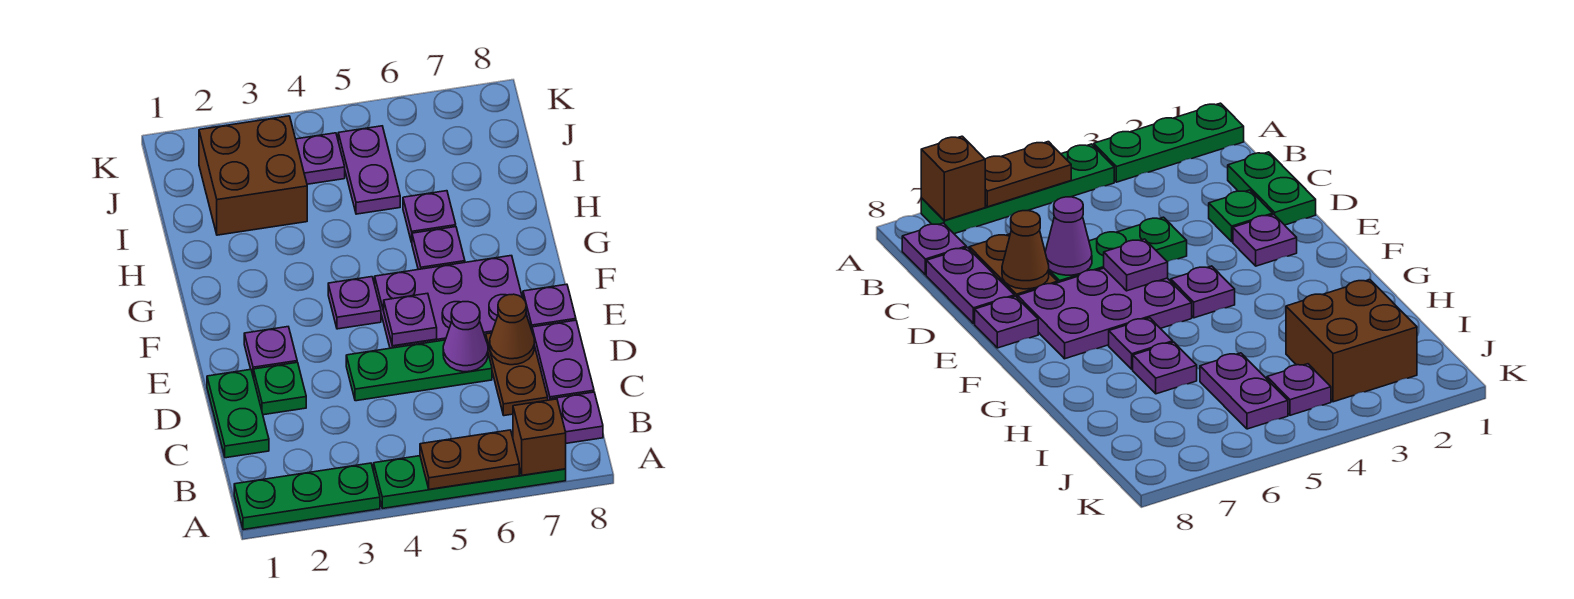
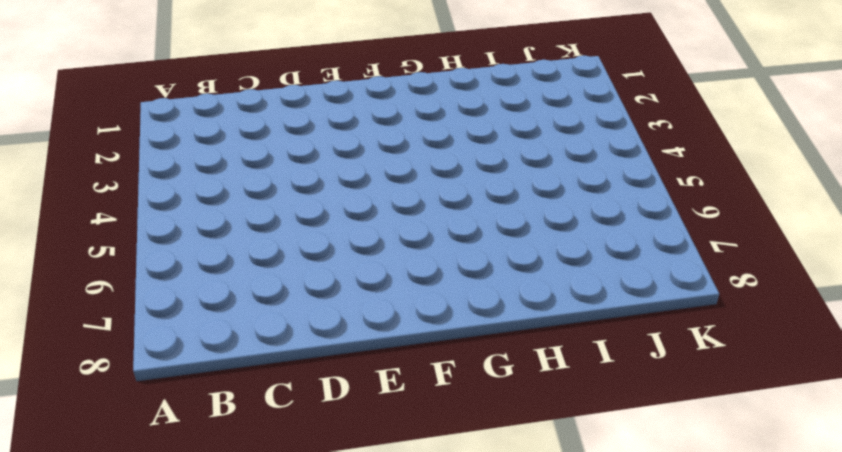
none -> green plate A1:A3 level 1
none -> green plate A4:A7 level 1
none -> purple plate B8 level 1

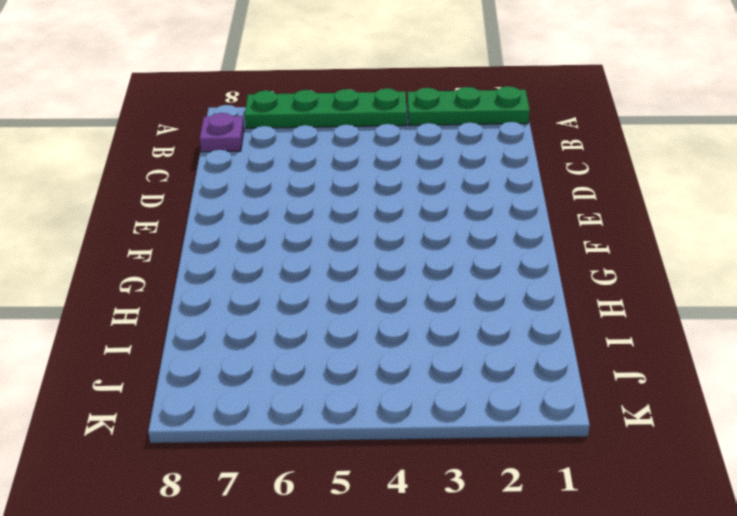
none -> green plate C1:D1 level 1
none -> brown plate C7:D7 level 1
none -> purple plate C8:D8 level 1

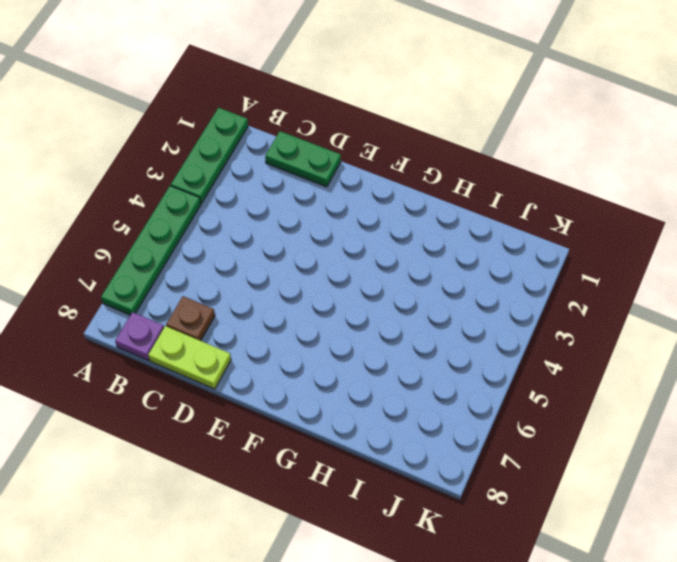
brown plate C7 level 1 -> brown plate C7:D7 level 1
lime plate C8:D8 level 1 -> purple plate C8:D8 level 1
none -> green plate D2 level 1
none -> green plate D4:D6 level 1
none -> purple plate E2 level 1

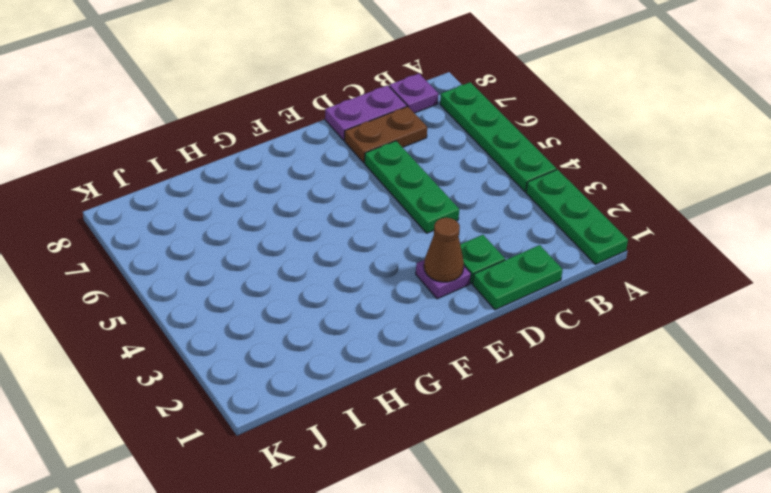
brown cone E2 level 2 -> brown cone D7 level 2
none -> purple plate E5:F7 level 1
none -> purple plate E8 level 1
none -> purple plate F4 level 1

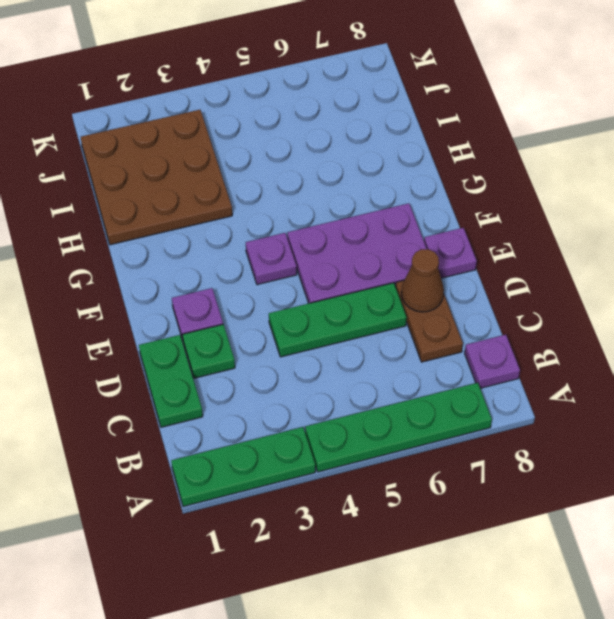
brown plate H1:J3 level 1 -> brown brick I2:J3 level 1
none -> purple plate C8:D8 level 1
none -> purple plate G6 level 1
none -> purple plate H6 level 1

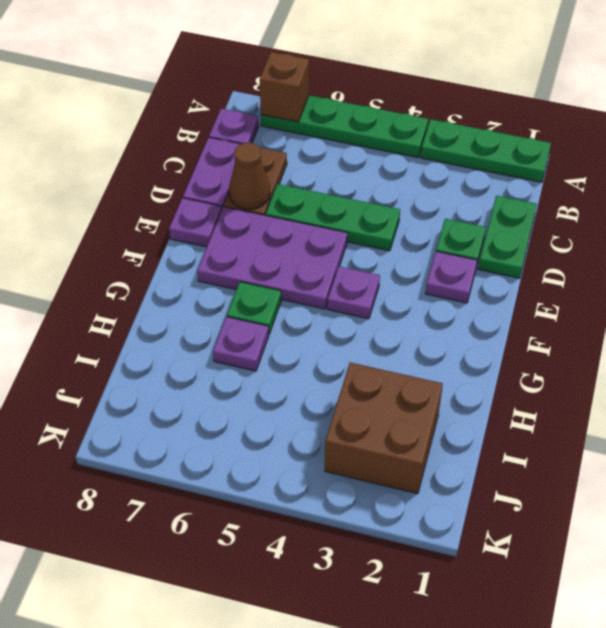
green plate G6 level 1 -> purple plate G6 level 1
none -> purple plate I5:J5 level 1
none -> purple plate J4 level 1
none -> brown plate A5:A6 level 2

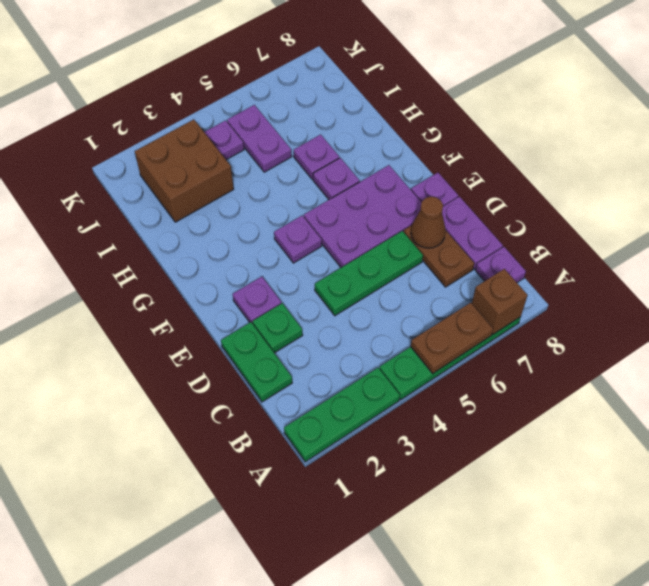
none -> purple cone D6 level 2
none -> purple plate E5 level 2

